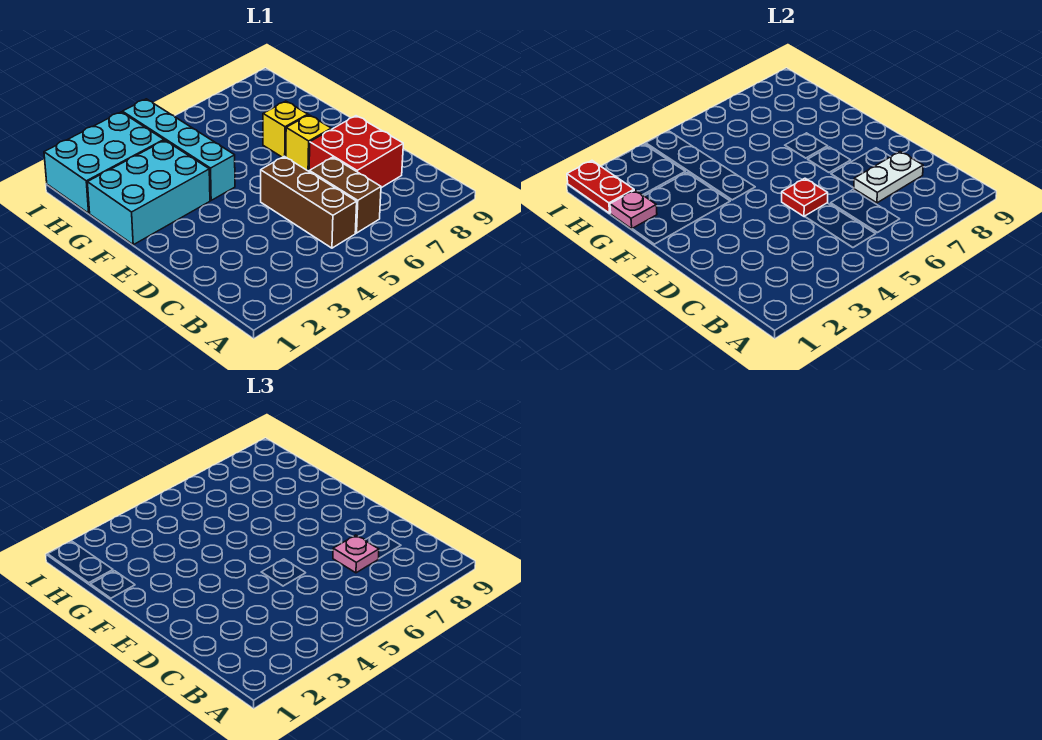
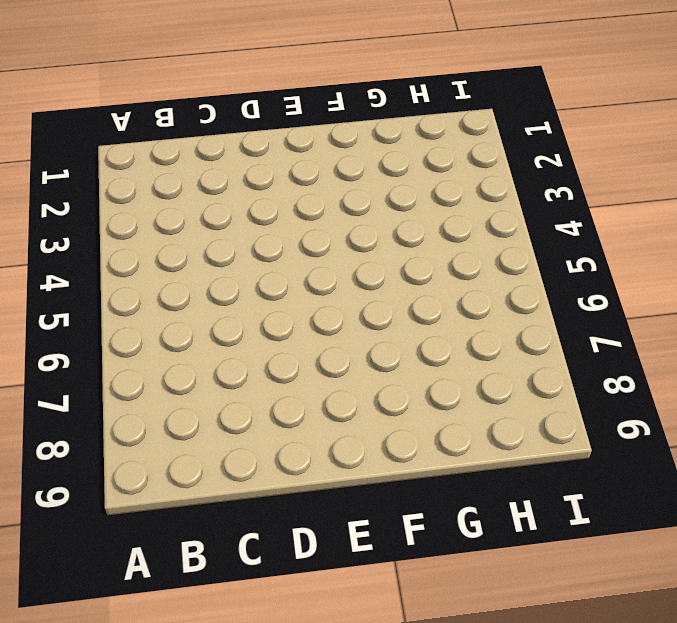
none -> brown brick B5:D5 level 1
none -> brown brick B6:C6 level 1
none -> red brick C7:D8 level 1

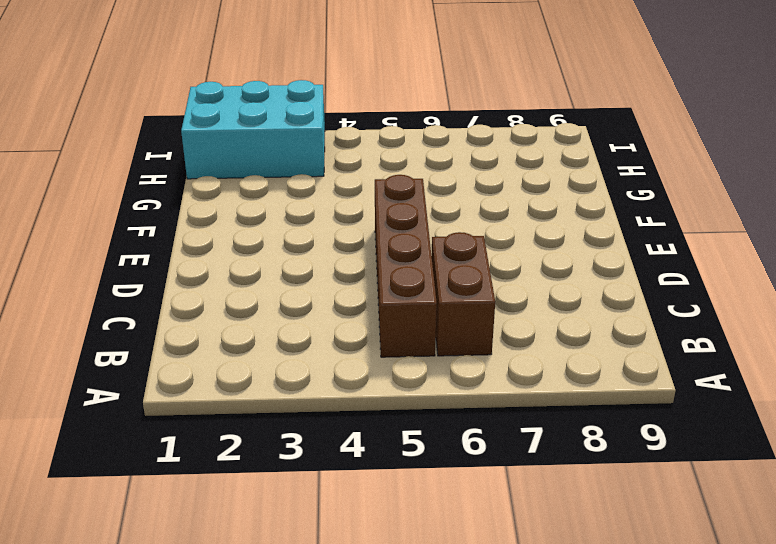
brown brick B5:E5 level 1 -> brown brick B5:D5 level 1
none -> red brick C7:D8 level 1
none -> yellow brick E7 level 1
none -> cyan brick F1:G3 level 1

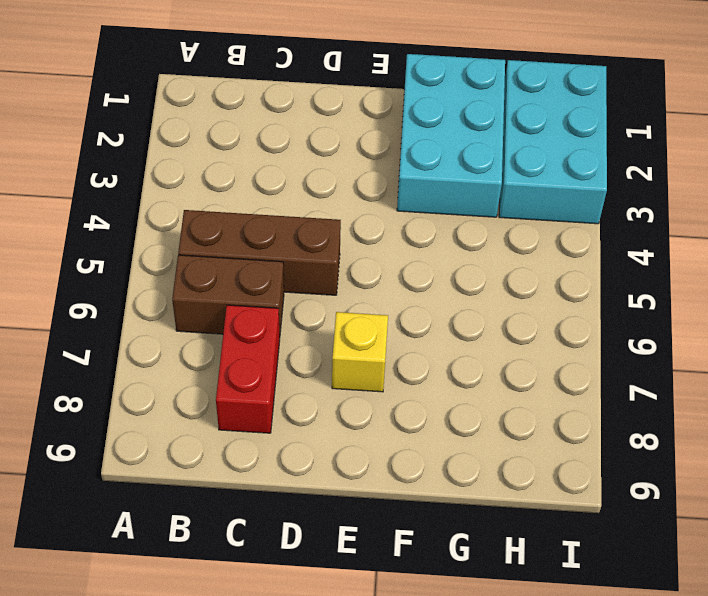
red brick C7:C8 level 1 -> red brick C7:D8 level 1
none -> cyan brick F4:I4 level 1
none -> yellow brick F7 level 1
none -> white plate C7:C8 level 2

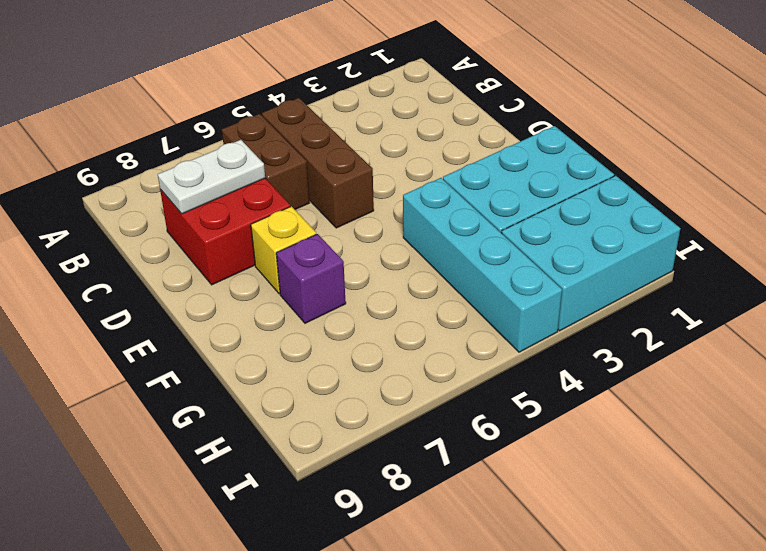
purple brick F7 level 1 -> yellow brick F7 level 1
none -> red plate D5 level 2
none -> pink plate G1 level 2
none -> red plate H1:I1 level 2

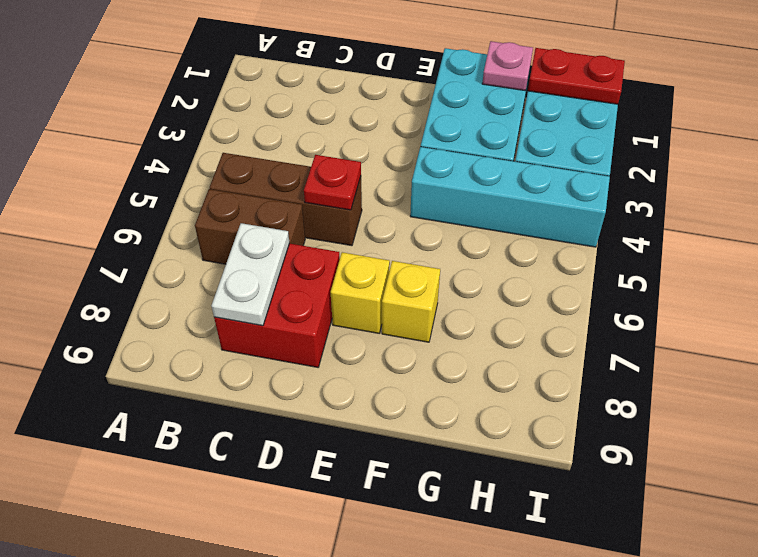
none -> pink plate C7 level 3

